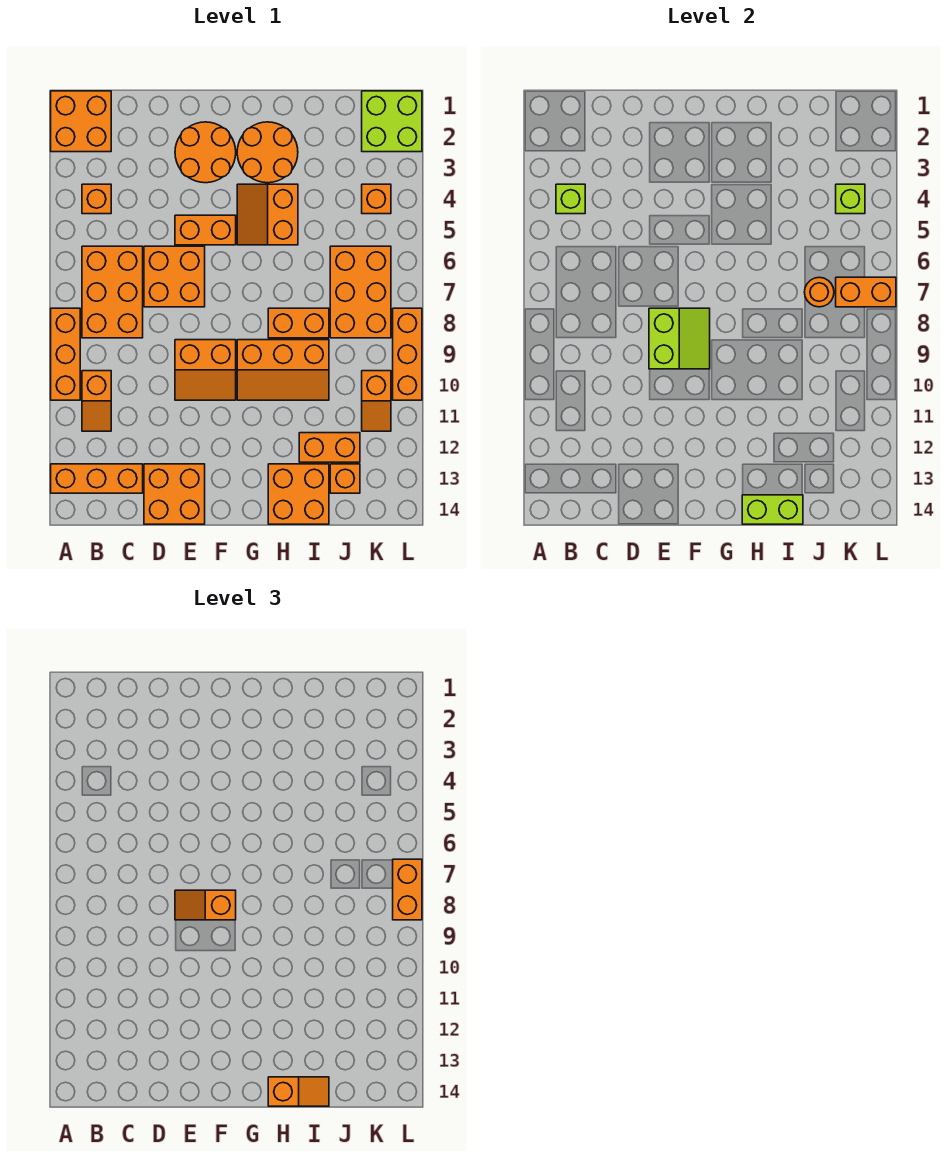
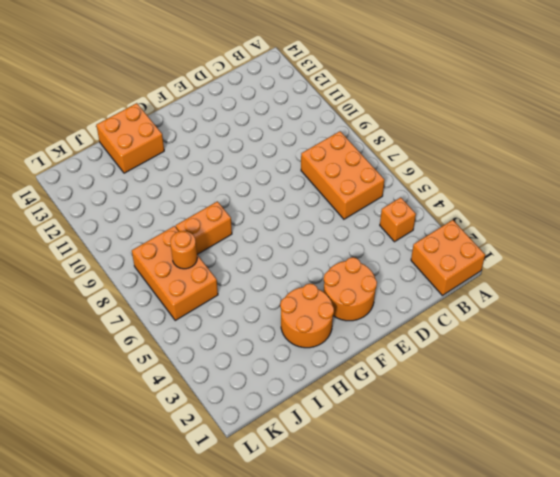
none -> orange brick A8:A10 level 1
none -> orange brick A13:C13 level 1
none -> orange slope B10:B11 level 1 top 10
none -> orange brick D6:E7 level 1

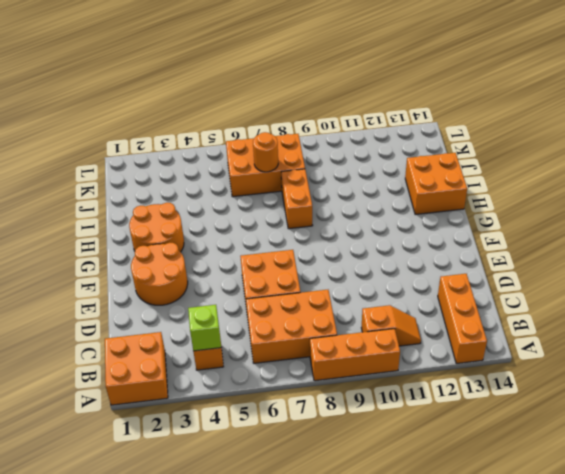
none -> orange brick D13:E14 level 1
none -> orange brick E5:F5 level 1
none -> orange slope E9:F10 level 1 top 9
none -> orange slope G4:H5 level 1 top H

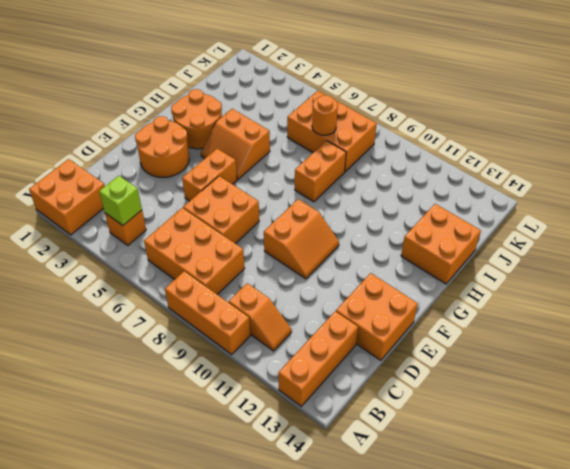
none -> orange slope G9:I10 level 1 top 9
none -> orange brick I12:J12 level 1
none -> orange brick J13 level 1
none -> lime brick K1:L2 level 1

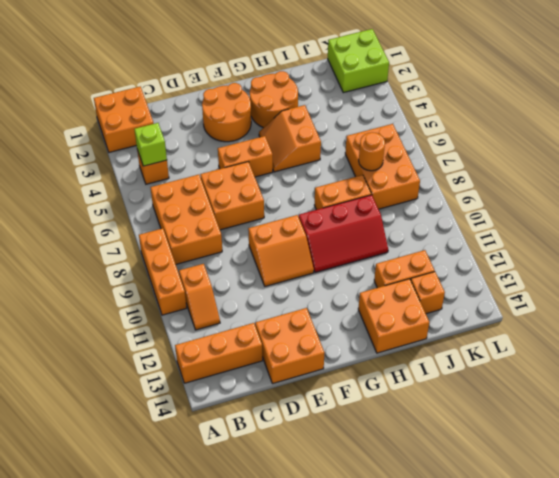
red slope G9:I10 level 1 top 9 -> orange slope G9:I10 level 1 top 9
none -> orange brick K4 level 1
none -> orange slope K10:K11 level 1 top 10
none -> orange brick L8:L10 level 1
none -> lime slope E8:F9 level 2 top E

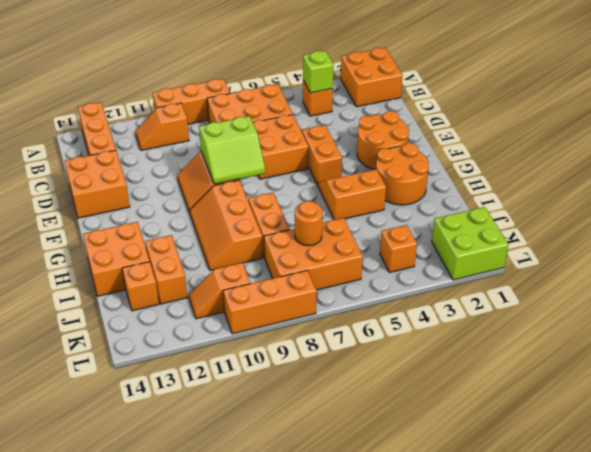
none -> lime brick H14:I14 level 2
none -> lime brick K4 level 2
none -> orange brick K7:L7 level 2
none -> orange slope E8:F8 level 3 top F

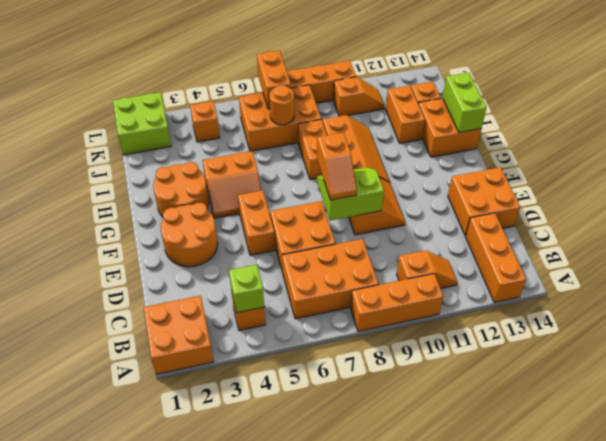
none -> lime brick K4 level 2
none -> orange slope H14:I14 level 3 top H
none -> orange brick L7:L8 level 3

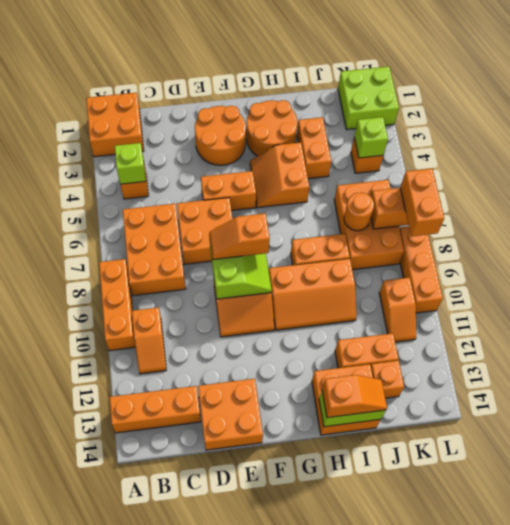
orange brick I3:I4 level 1 -> none

